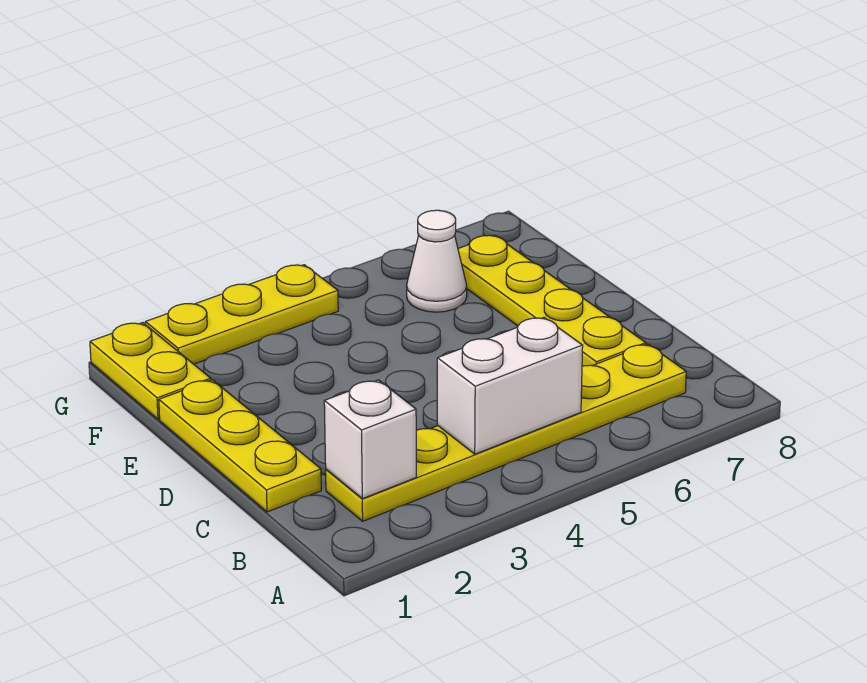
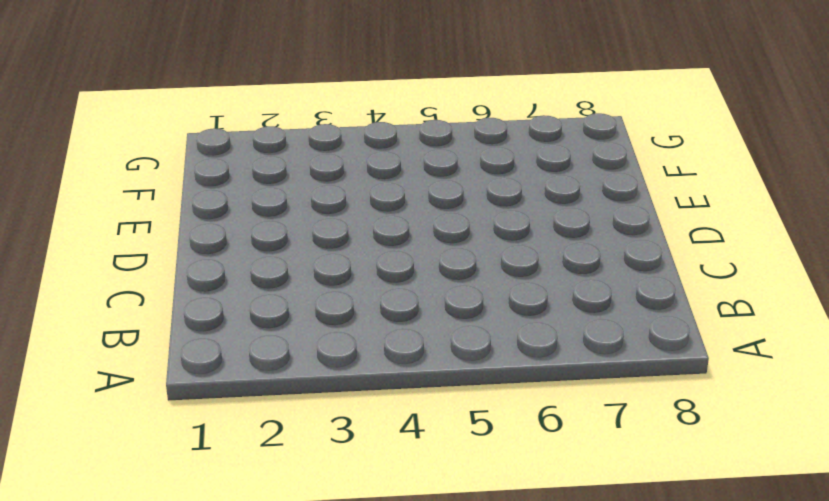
none -> yellow plate B2:B7 level 1
none -> yellow plate C1:E1 level 1

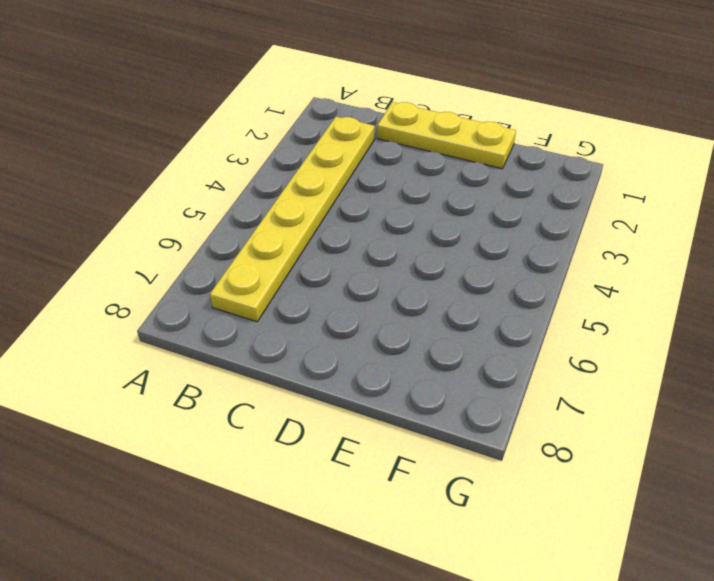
none -> yellow plate C7:F7 level 1
none -> yellow plate F1:G1 level 1

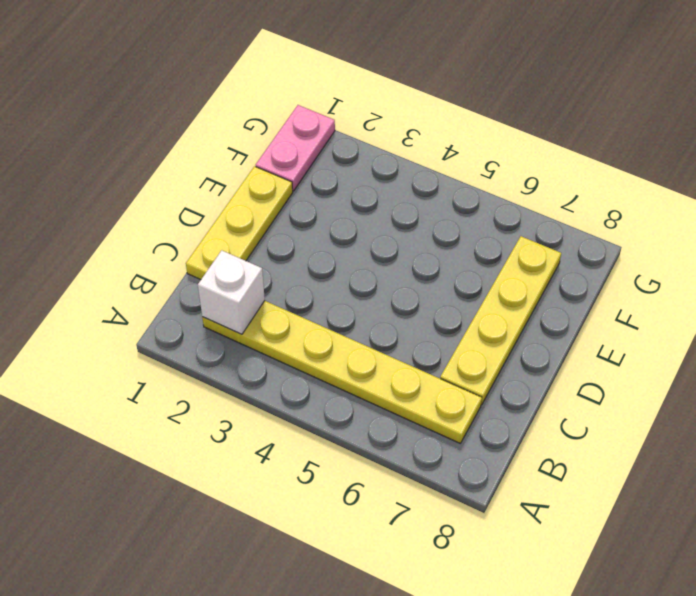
pink plate F1:G1 level 1 -> yellow plate F1:G1 level 1
none -> white cone F6 level 1
none -> yellow plate G2:G4 level 1

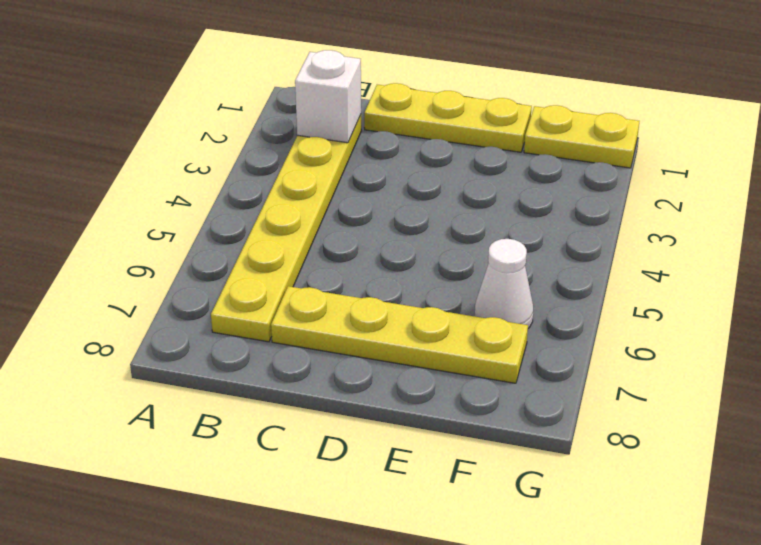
none -> yellow plate G2:G4 level 1
none -> white brick B4:B5 level 2

